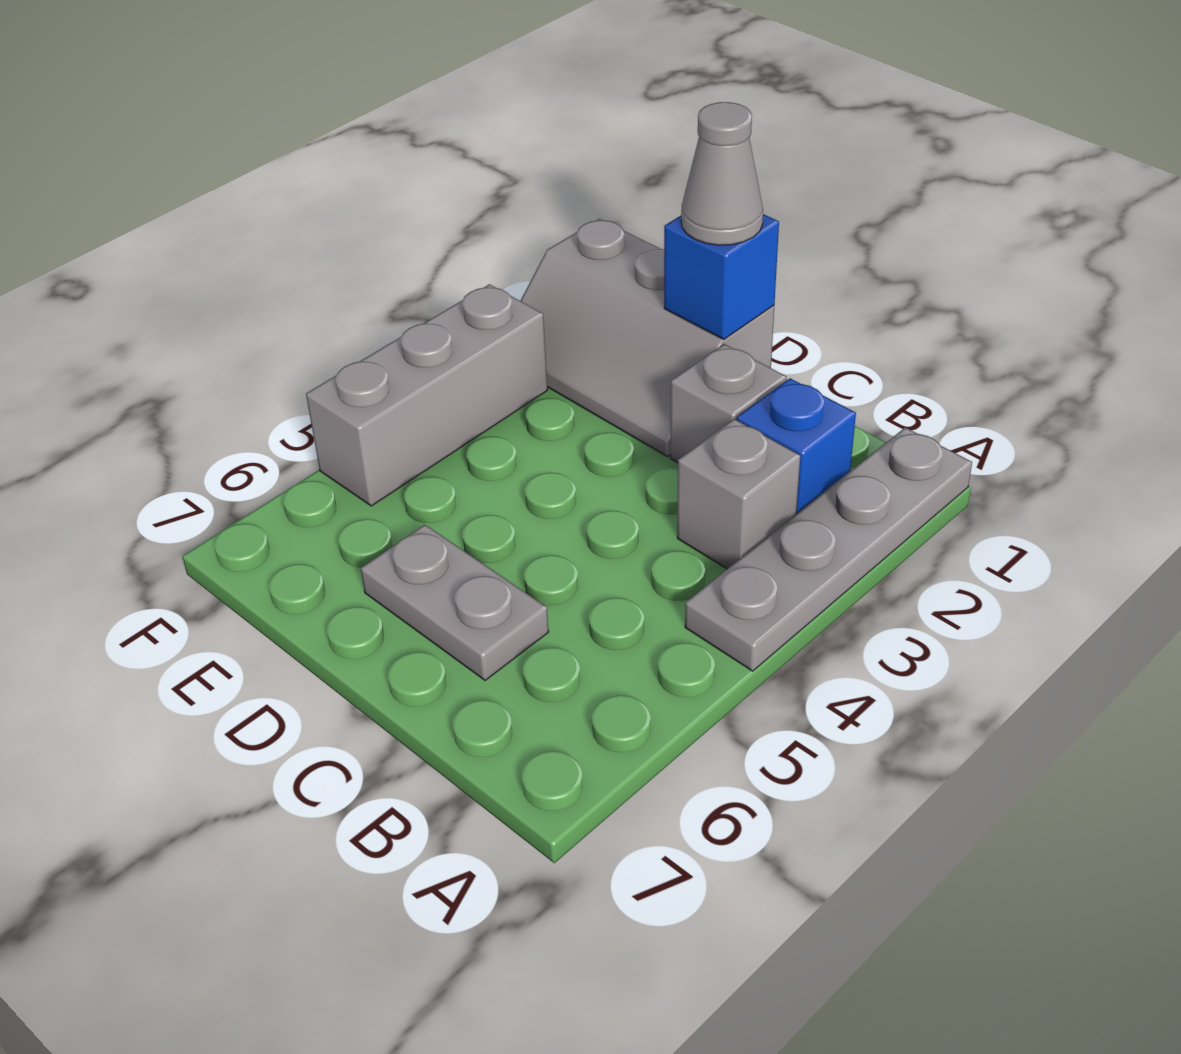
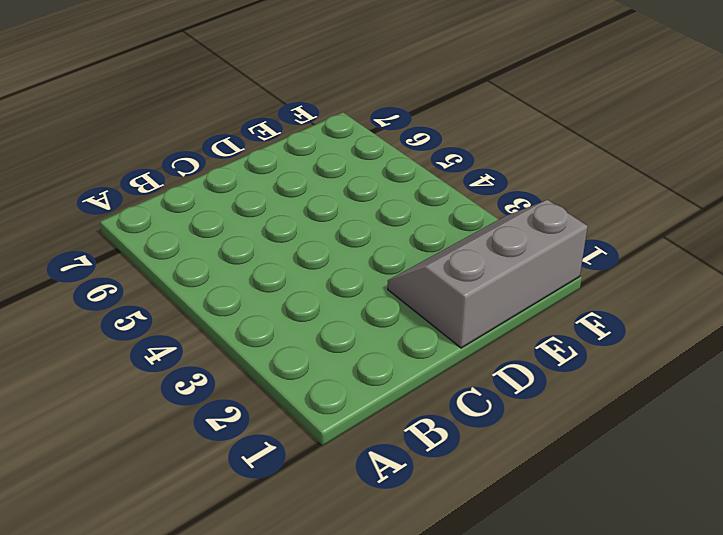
none -> grey plate A1:A4 level 1
none -> blue brick B2 level 1

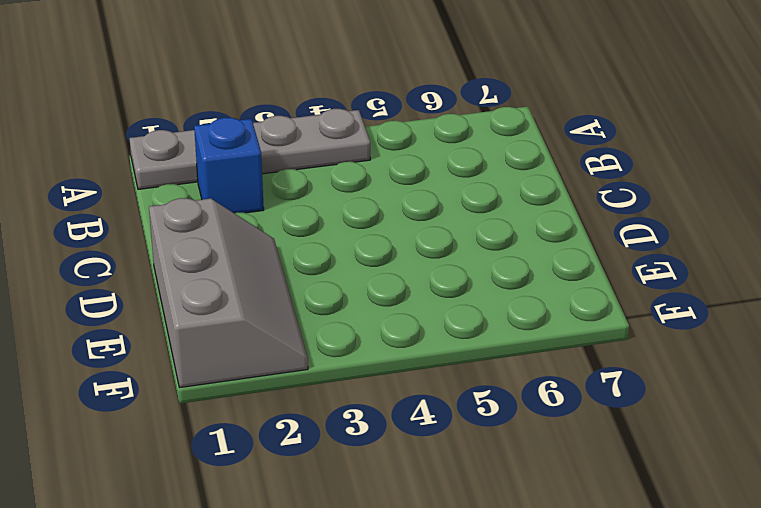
none -> grey brick B3 level 1
none -> grey brick C2 level 1

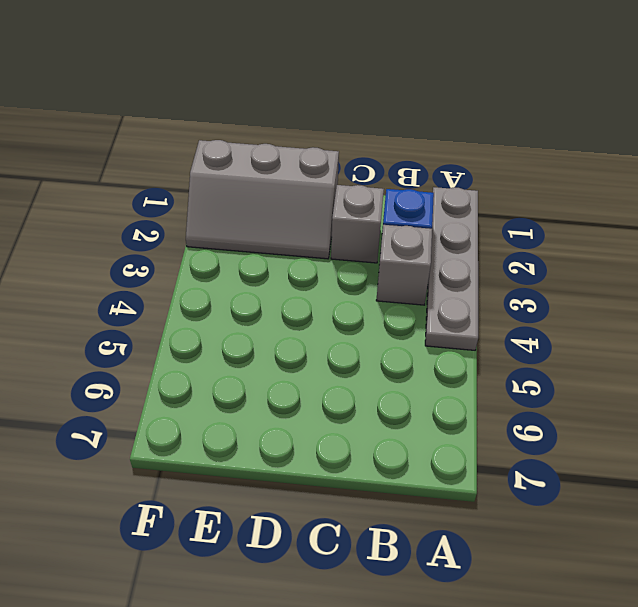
none -> grey plate C6:D6 level 1
none -> grey brick F3:F5 level 1

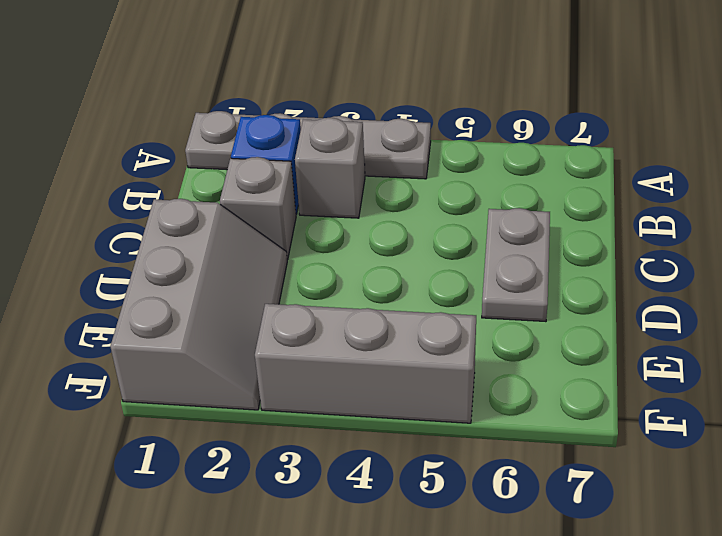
none -> blue brick D1 level 2
none -> grey cone D1 level 3

